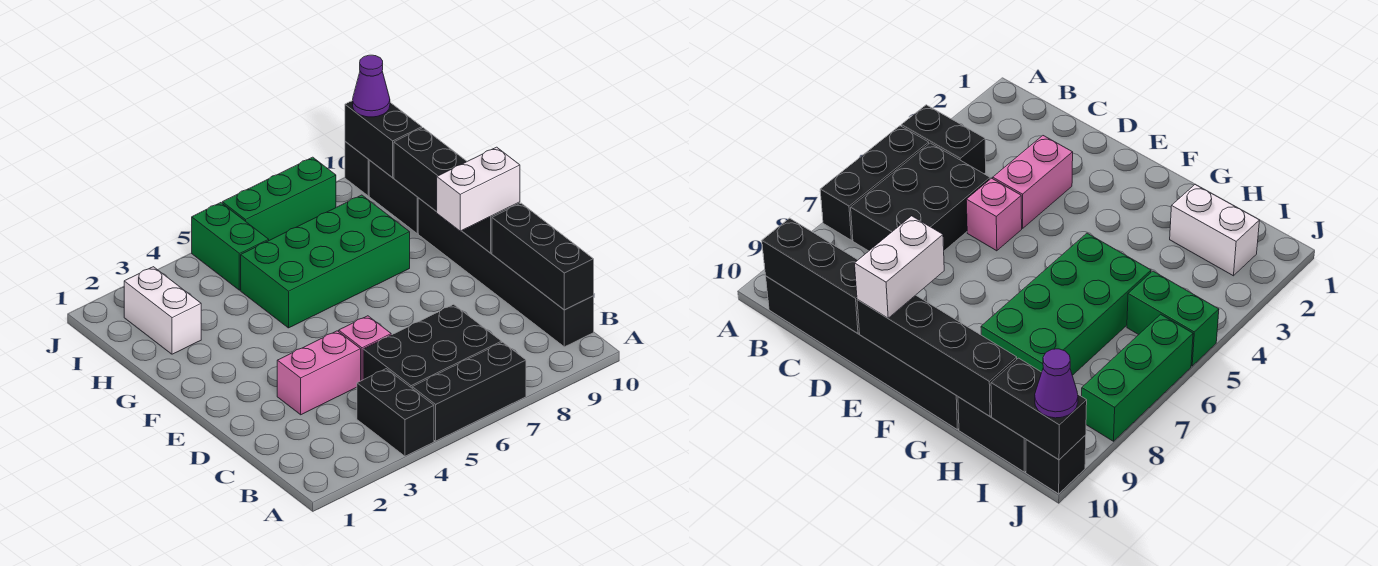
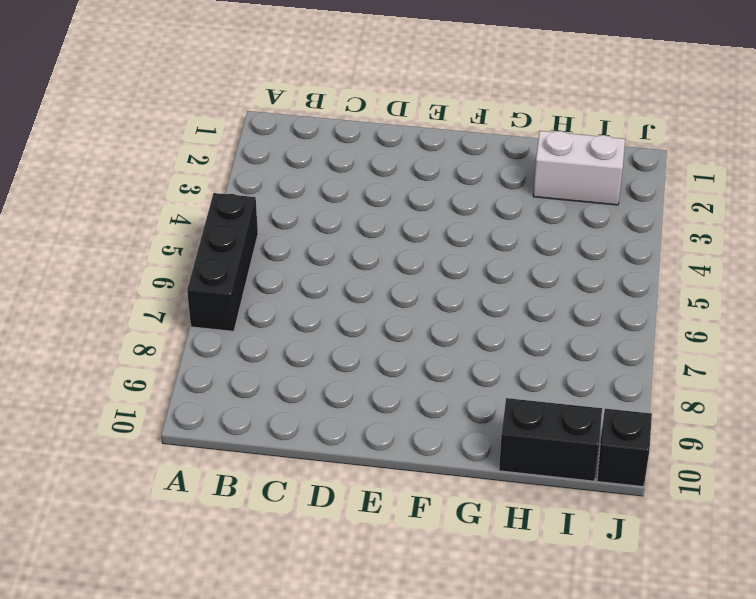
none -> black brick A4:B4 level 1
none -> black brick B5:C7 level 1
none -> black brick B10:G10 level 1

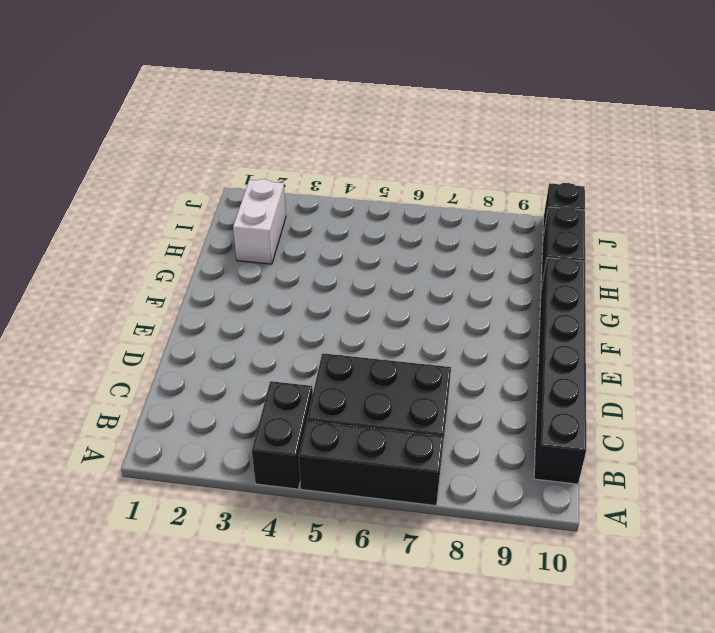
none -> pink brick D3:D4 level 1
none -> pink brick D5 level 1
none -> green brick G5:H8 level 1

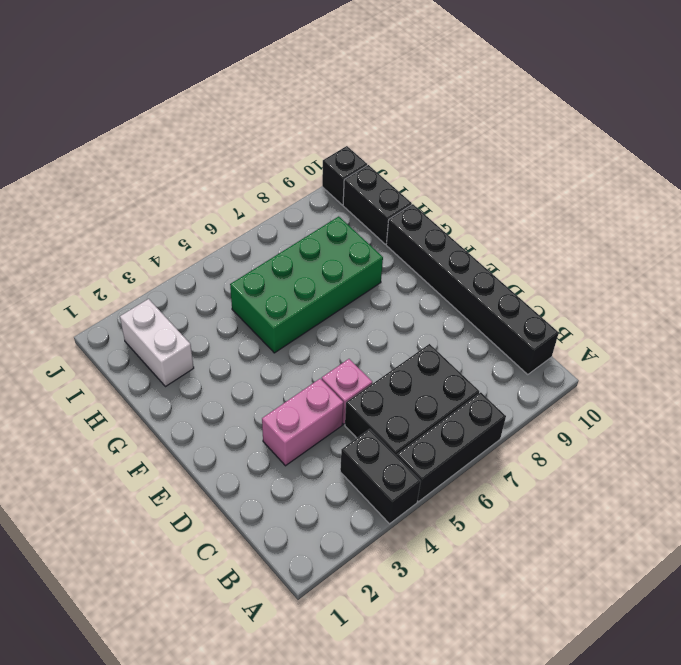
none -> green brick I5:J5 level 1
none -> green brick J6:J8 level 1
none -> black brick B10:D10 level 2

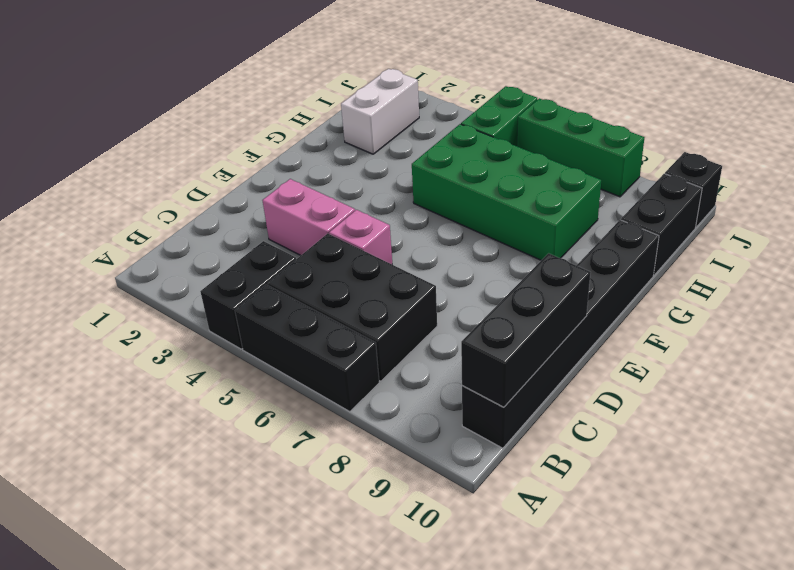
none -> black brick E10:H10 level 2
none -> black brick I10:J10 level 2
none -> white brick E9:E10 level 3

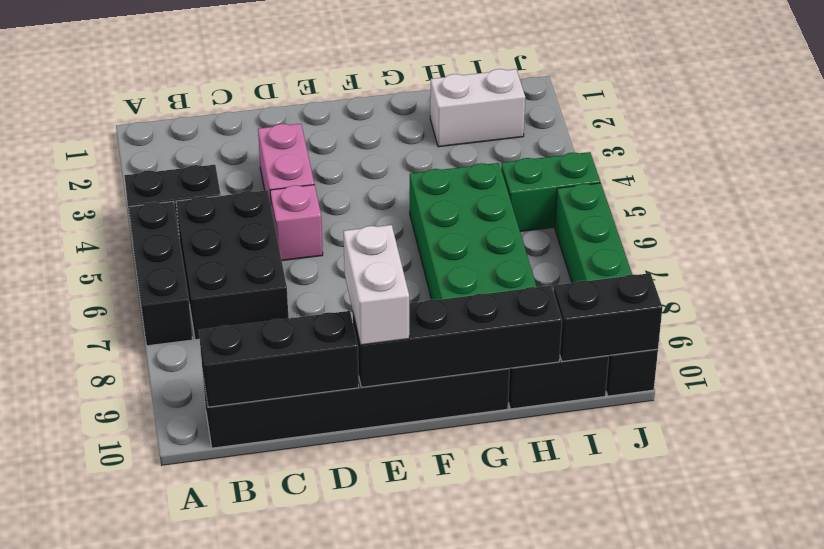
none -> purple cone J10 level 3

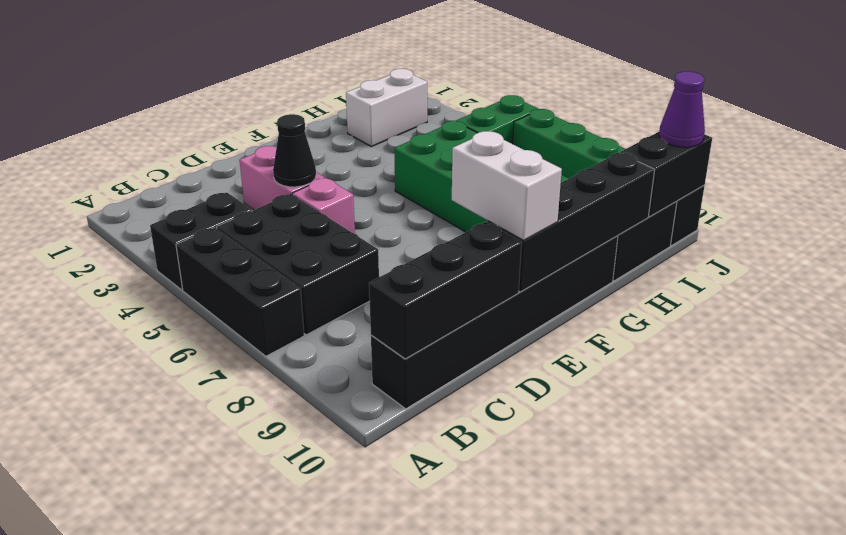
black cone D4 level 2 -> none

